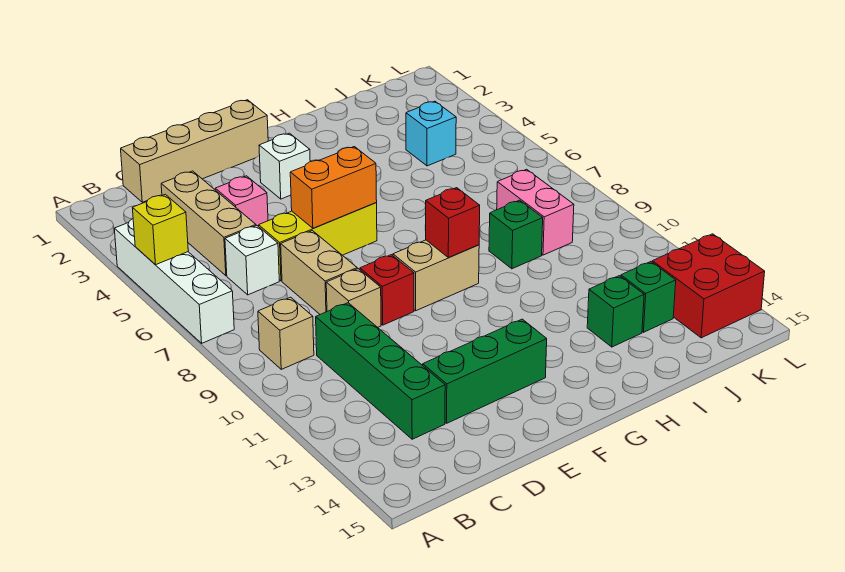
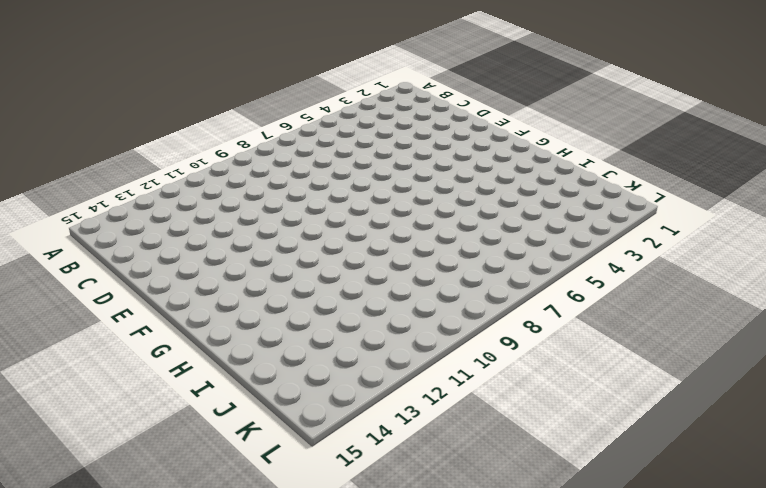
none -> white brick A4:A7 level 1
none -> tan brick B9 level 1
none -> tan brick C1:F1 level 1

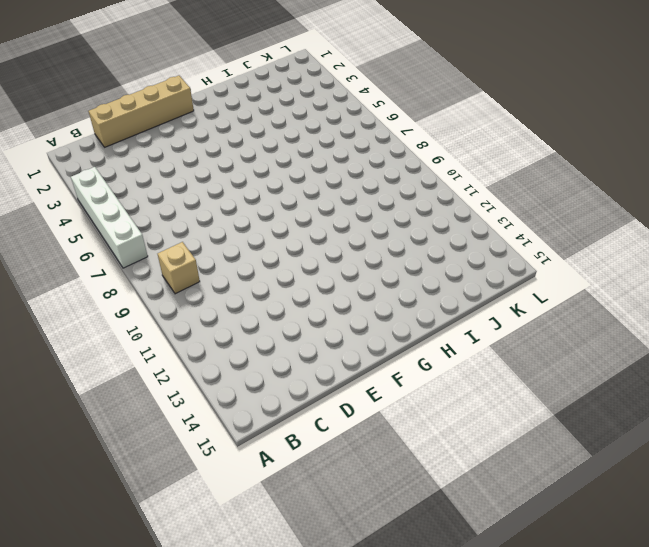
none -> tan brick C3:C5 level 1
none -> white brick C6 level 1
none -> green brick C10:C13 level 1

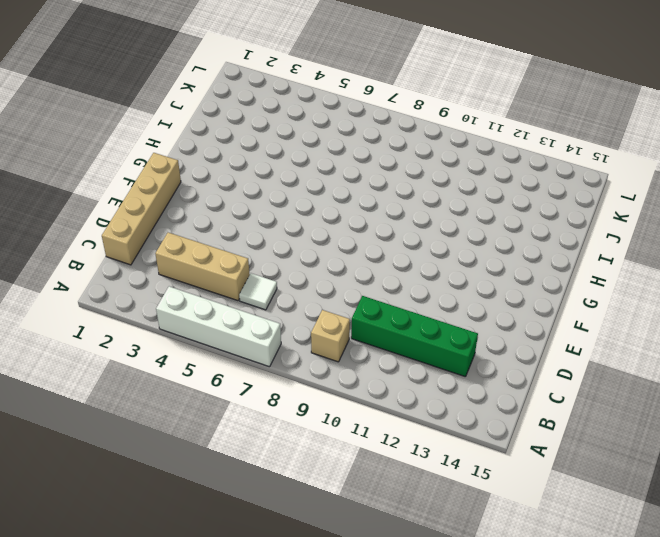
white tile C6 level 1 -> white brick C6 level 1
none -> pink brick D4 level 1
none -> yellow brick D6:F6 level 1
none -> tan brick D7:D8 level 1

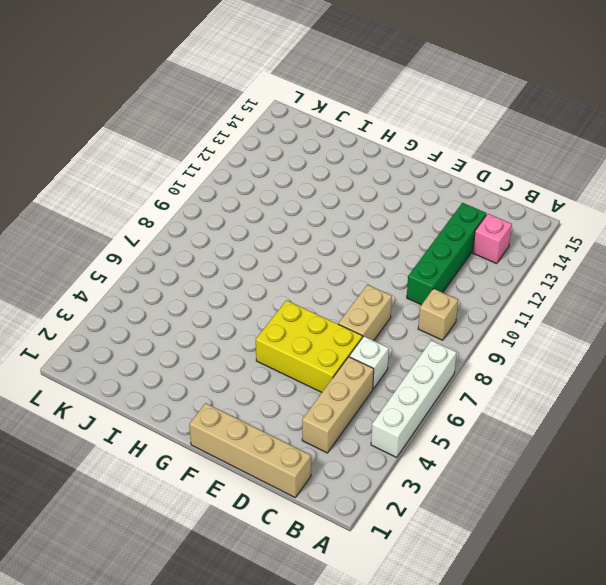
pink brick B13 level 1 -> pink brick D4 level 1
yellow brick D5:F6 level 1 -> yellow brick D6:F6 level 1
none -> tan brick D9 level 1
none -> green brick D13:F13 level 1
none -> red brick E9 level 1

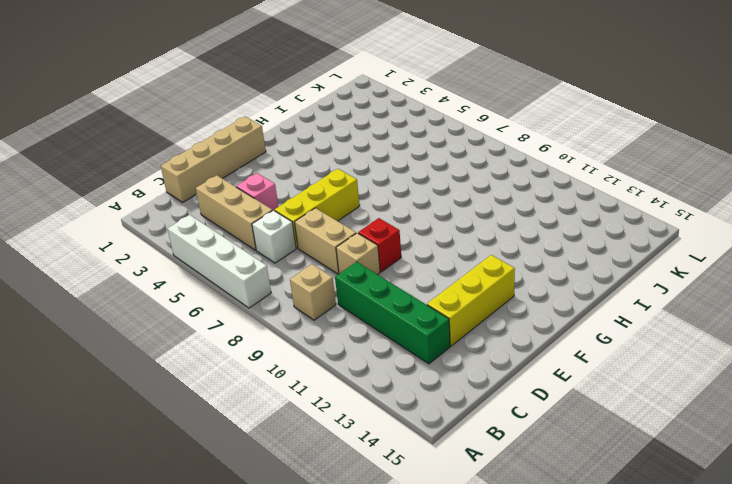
yellow brick D13:F13 level 1 -> green brick D13:F13 level 1
none -> white brick F3 level 1
none -> tan brick F9:G9 level 1
none -> green brick I9 level 1

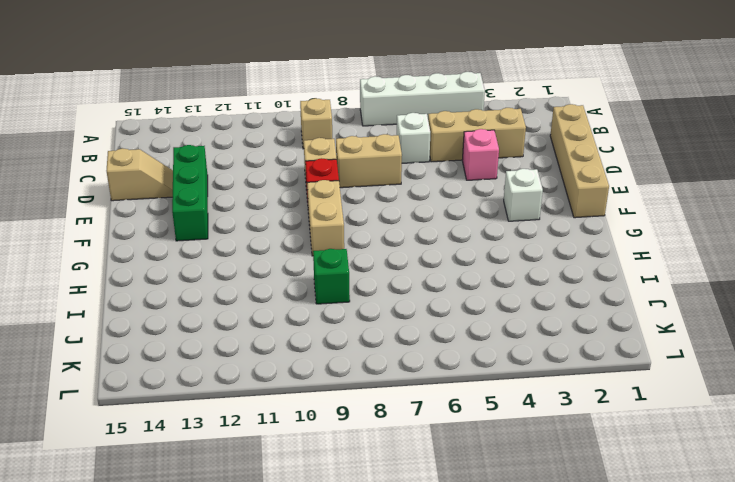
tan slope D14:D15 level 1 top 15 -> none
none -> green brick C10:C13 level 1
none -> yellow brick D6:F6 level 1
none -> green brick I13 level 1

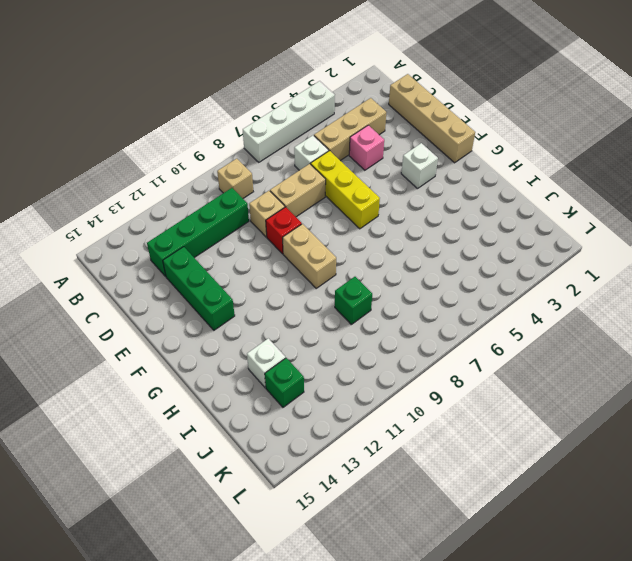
white brick I13 level 1 -> green brick I13 level 1
none -> cyan brick J4 level 1
none -> pink brick J8:J9 level 1
none -> red brick K13:L14 level 1

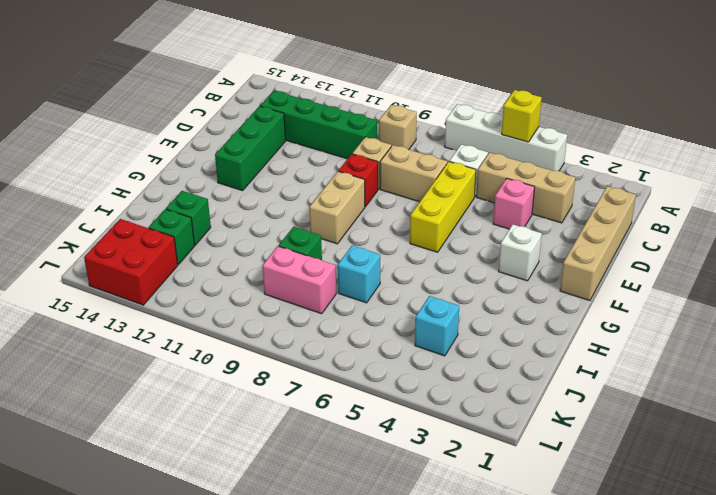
cyan brick I7 level 1 -> none
none -> orange brick E6:F6 level 2
none -> red brick G9 level 2

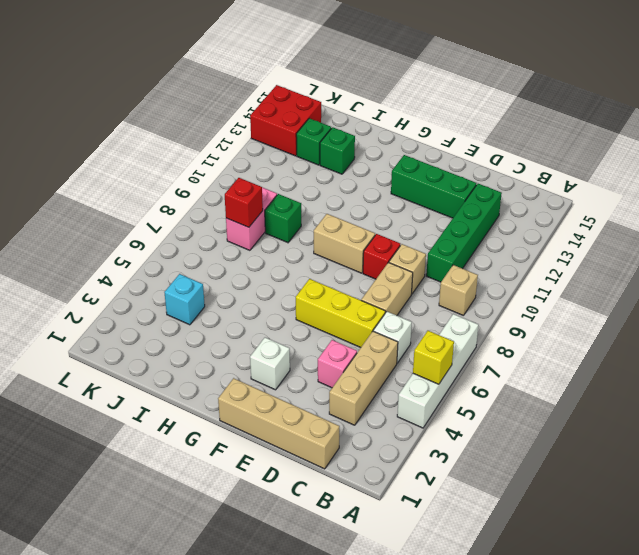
red brick J8 level 2 -> red brick G9 level 2
none -> orange brick E6:F6 level 2

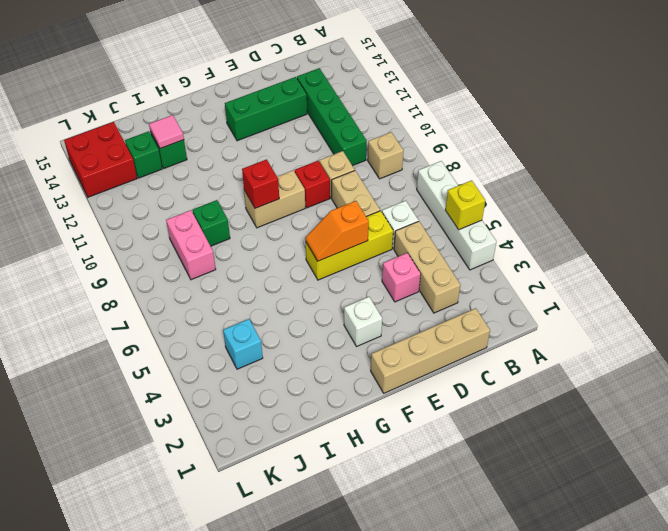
orange slope E6:F6 level 2 top E -> orange brick E6:F6 level 2
pink tile I13 level 2 -> none

